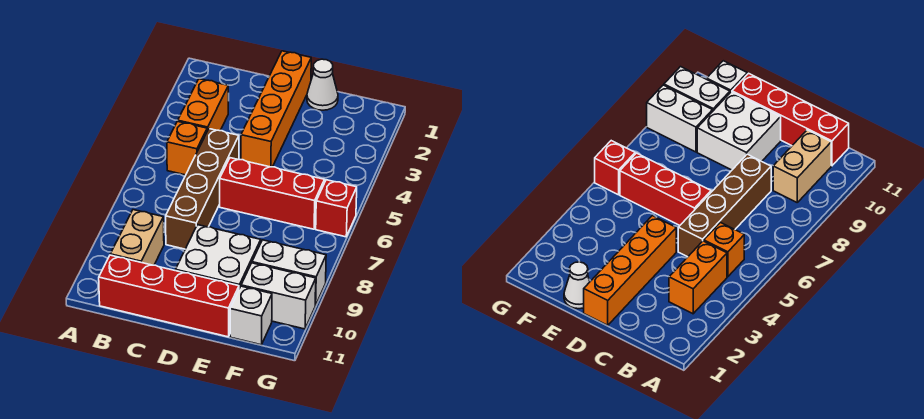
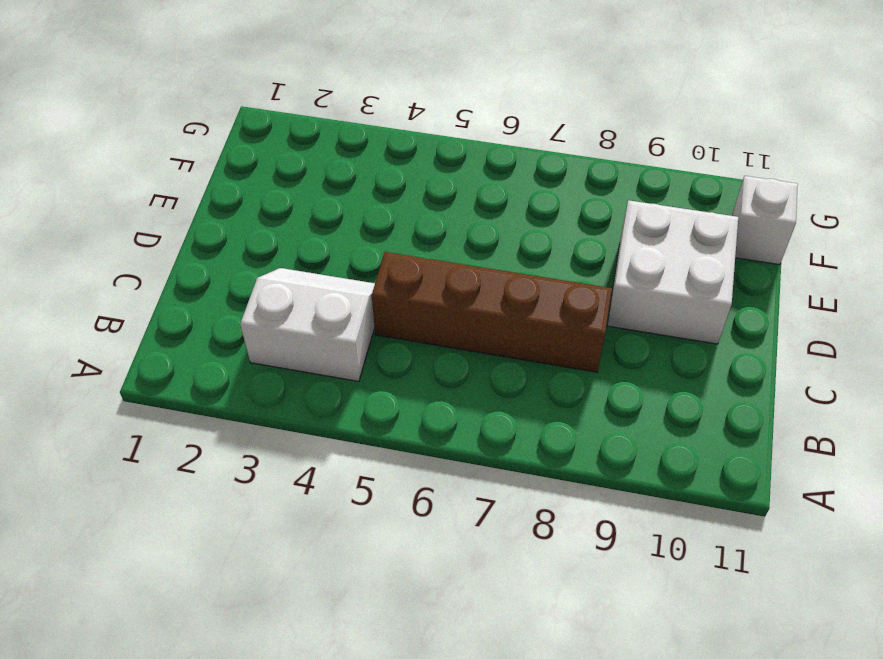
white slope B3:C4 level 1 top B -> orange brick B3:B4 level 1
none -> orange brick B5 level 1
none -> tan brick B9:B10 level 1
none -> red brick B11:E11 level 1

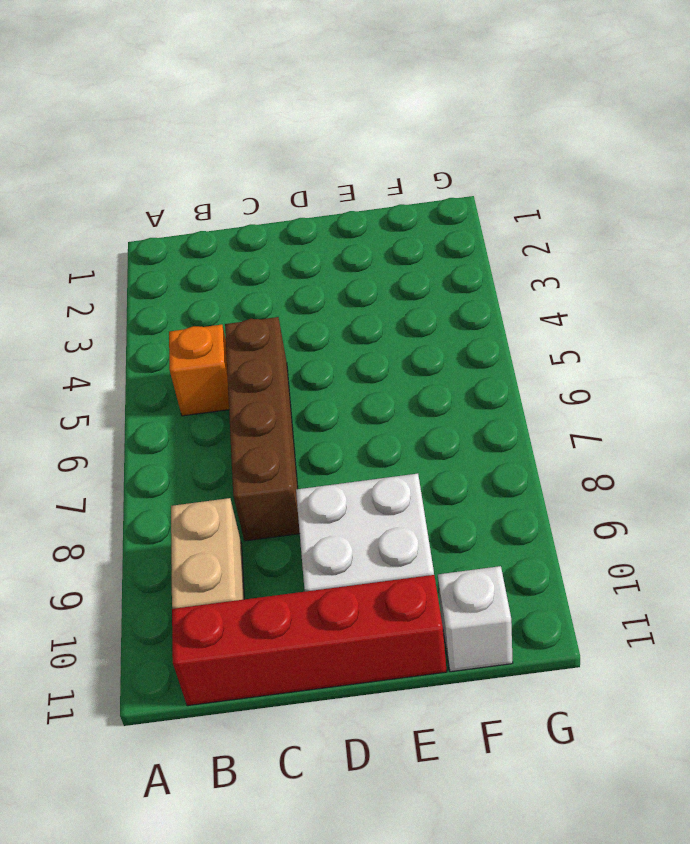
none -> orange brick B3:B4 level 1
none -> orange brick D1:D4 level 1
none -> red brick D6:F6 level 1

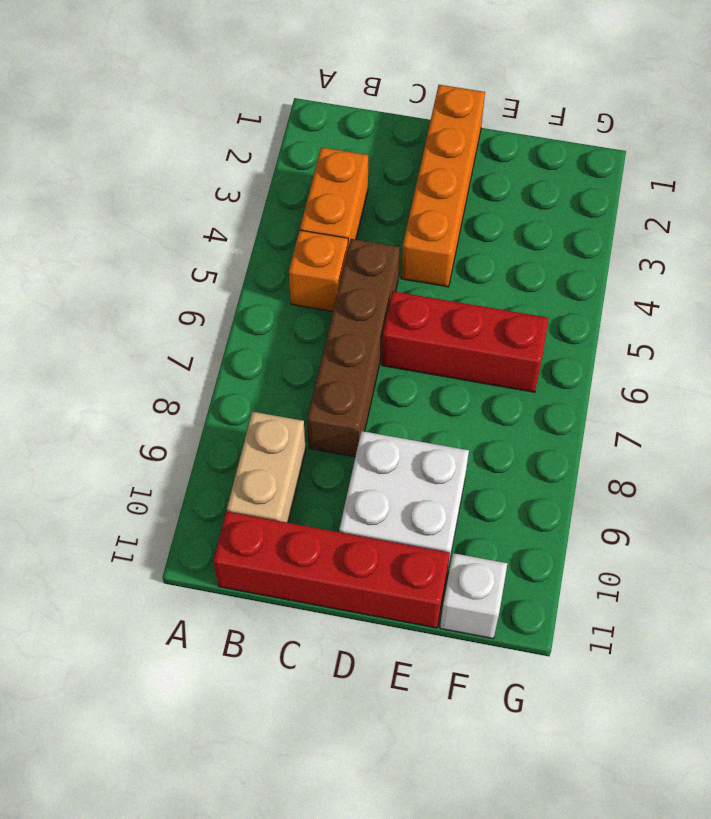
none -> white cone E1 level 1
none -> white brick F9:G9 level 1
none -> white brick F10:G10 level 1

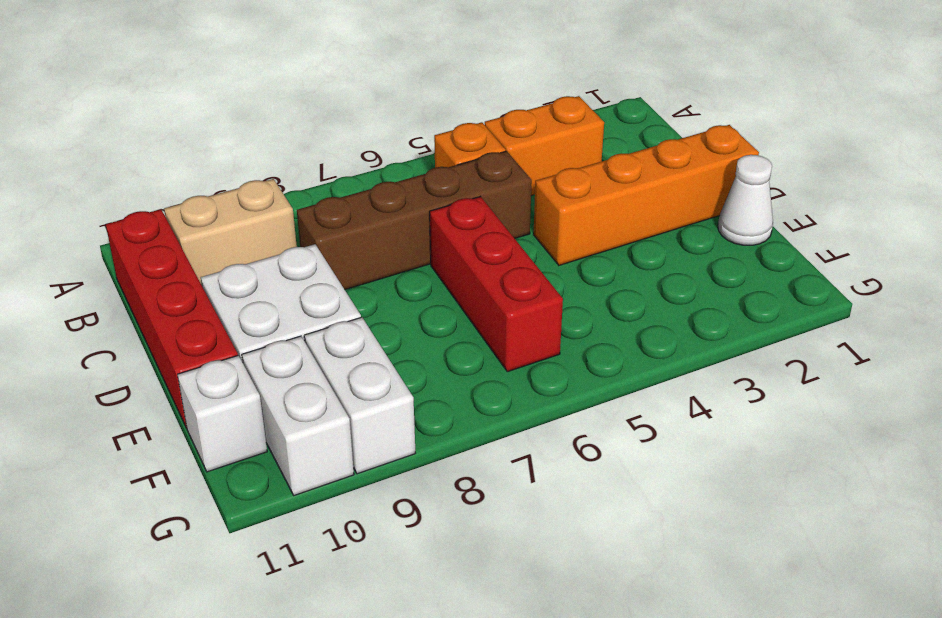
none -> red brick G6 level 1

